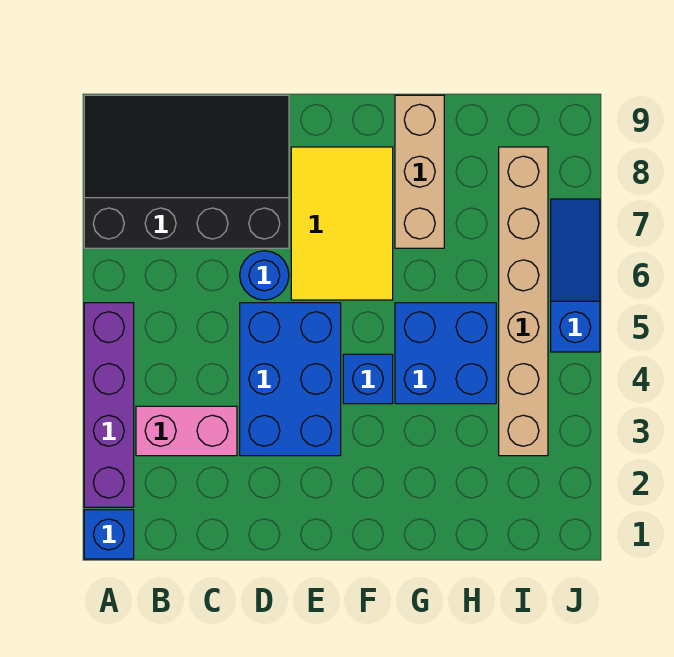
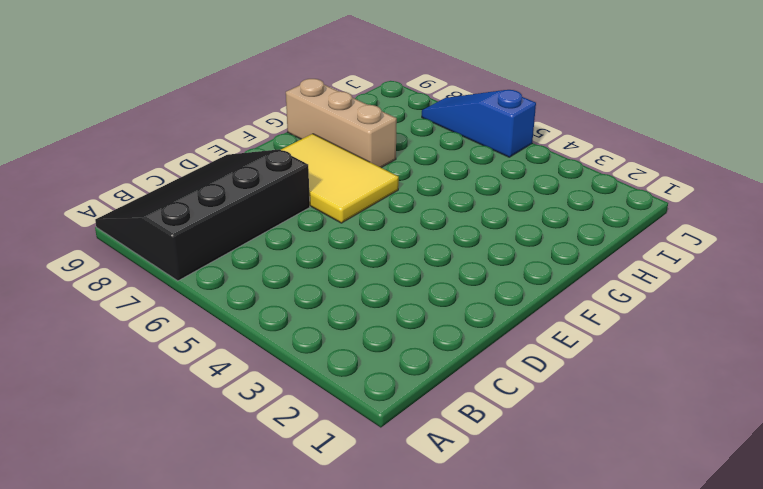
none -> blue brick A1 level 1
none -> purple brick A2:A5 level 1
none -> pink brick B3:C3 level 1

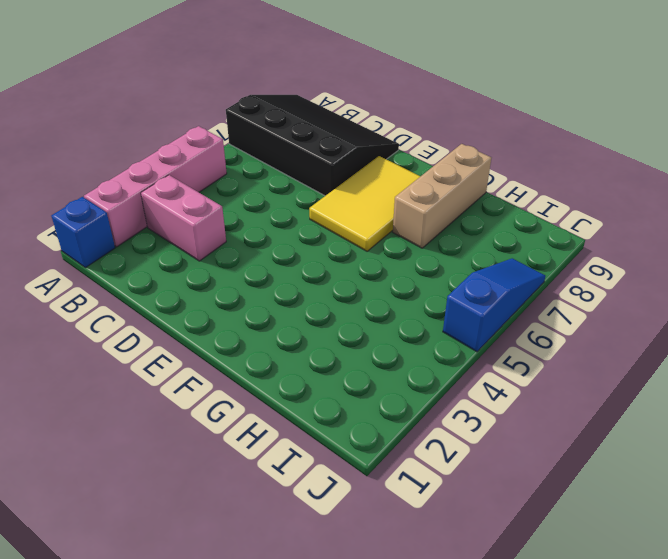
pink brick A2:A5 level 1 -> purple brick A2:A5 level 1
none -> blue brick D3:E5 level 1
none -> blue round brick D6 level 1
none -> blue brick F4 level 1

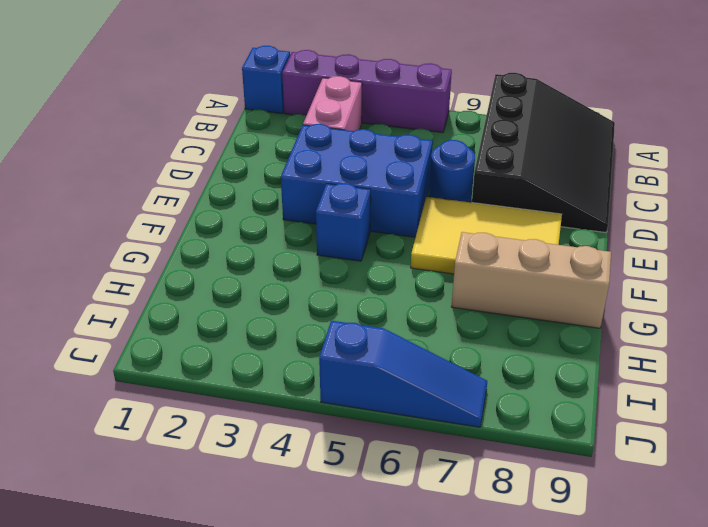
none -> blue brick G4:H5 level 1
none -> tan brick I3:I8 level 1

